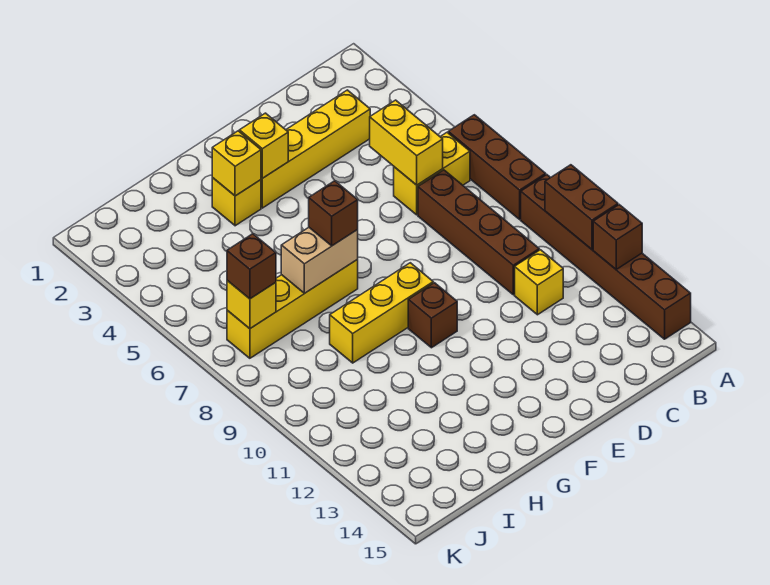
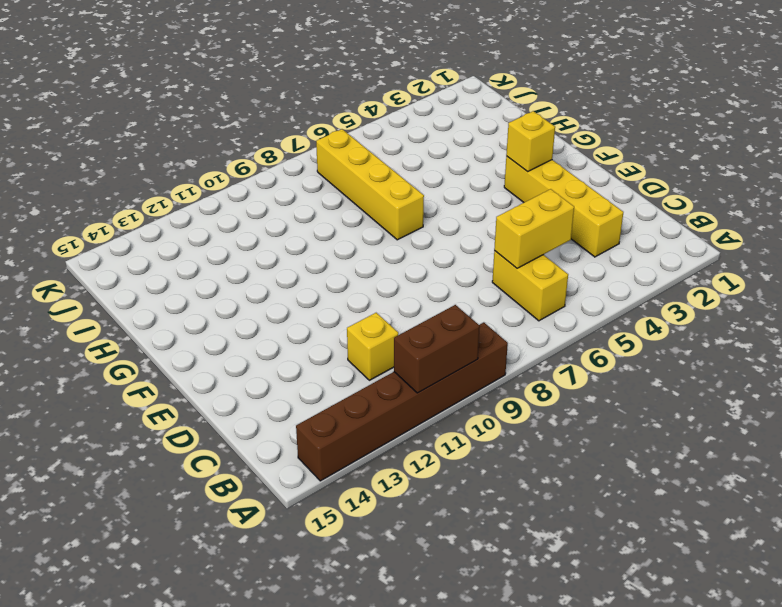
none -> brown brick A6:A8 level 1
none -> brown brick C7:C10 level 1
none -> yellow brick F9:H9 level 1

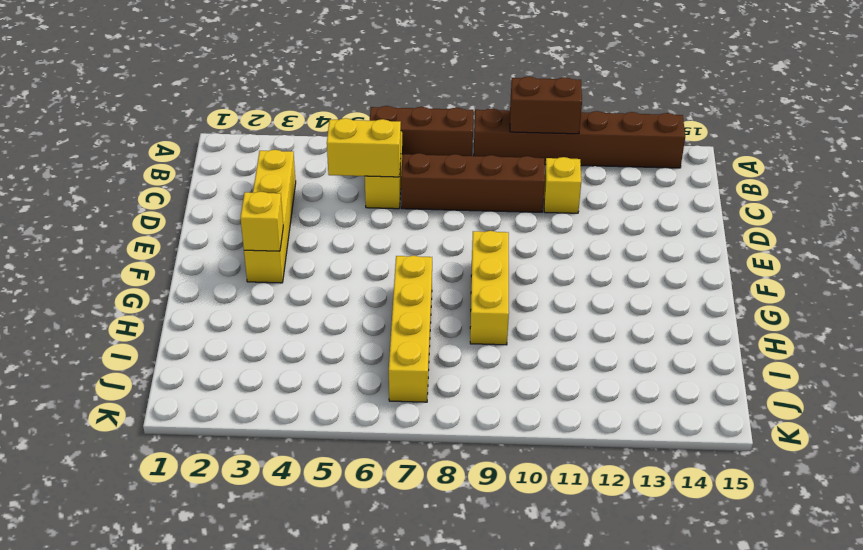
none -> brown brick F10 level 1
none -> yellow brick G3 level 1
none -> brown brick A12 level 2

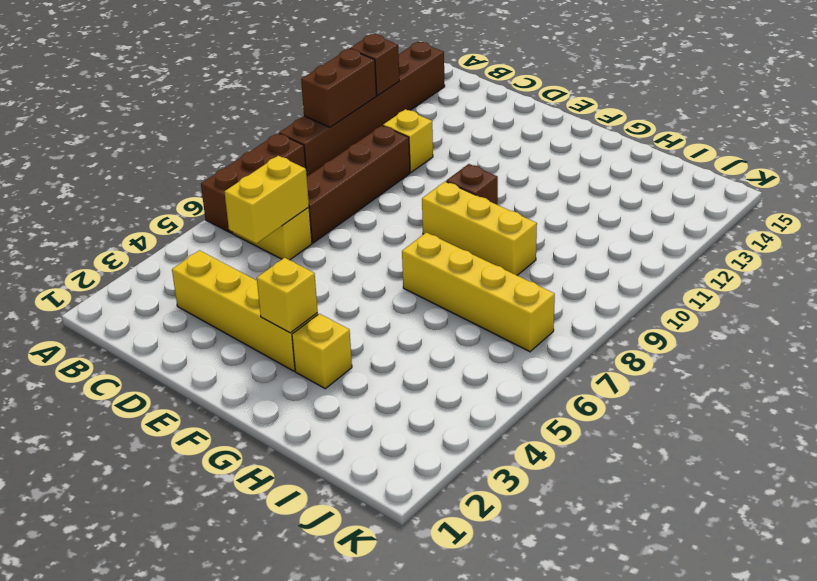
none -> yellow brick G3 level 2
none -> tan brick G7:H7 level 2
none -> yellow brick J7 level 2

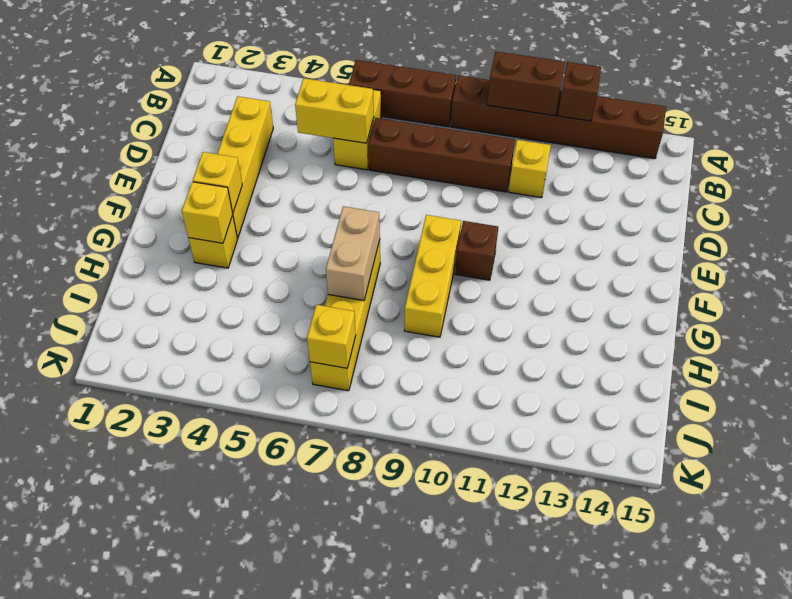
none -> brown brick G7 level 3
none -> brown brick J7 level 3

